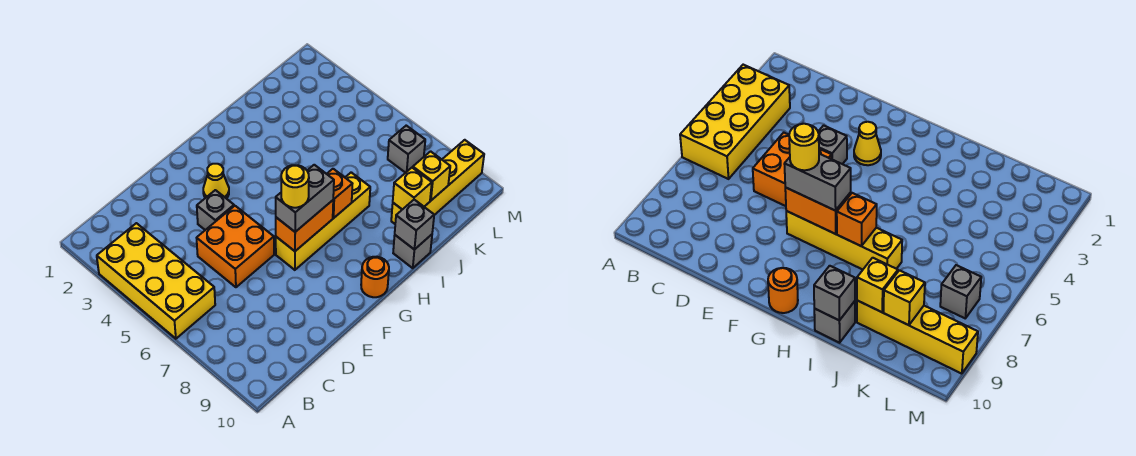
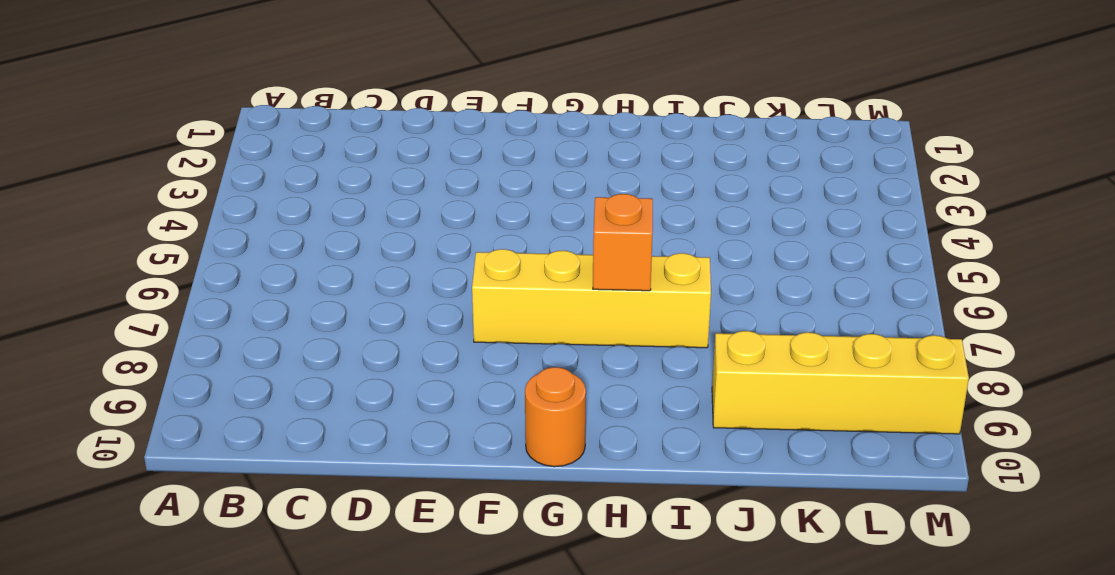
none -> yellow brick A3:B6 level 1
none -> orange brick D5:E6 level 1
none -> grey brick E4 level 1

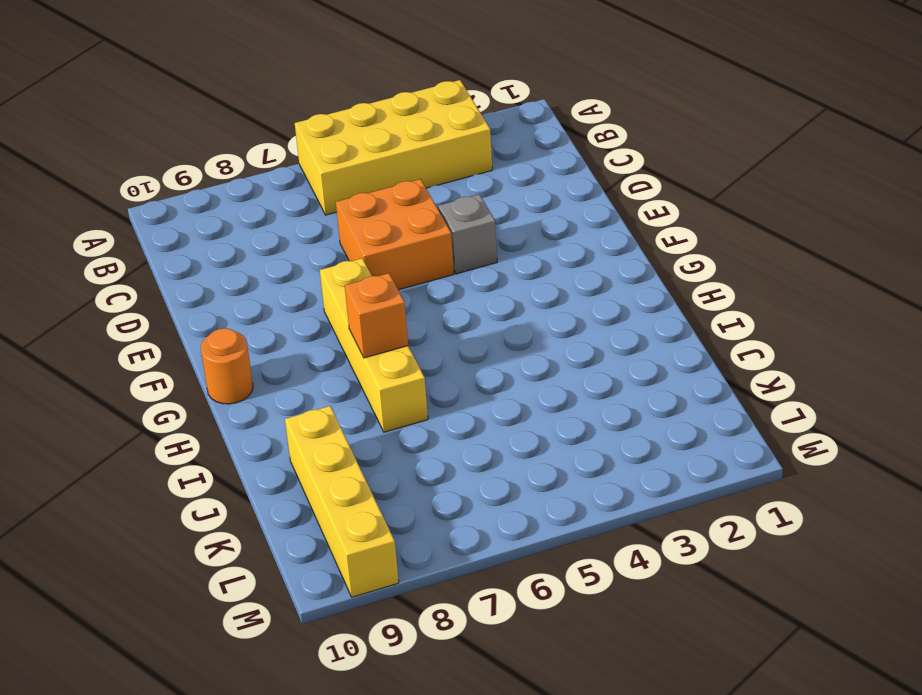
none -> yellow cone F3 level 1
none -> grey brick I10 level 1
none -> grey brick L7 level 1

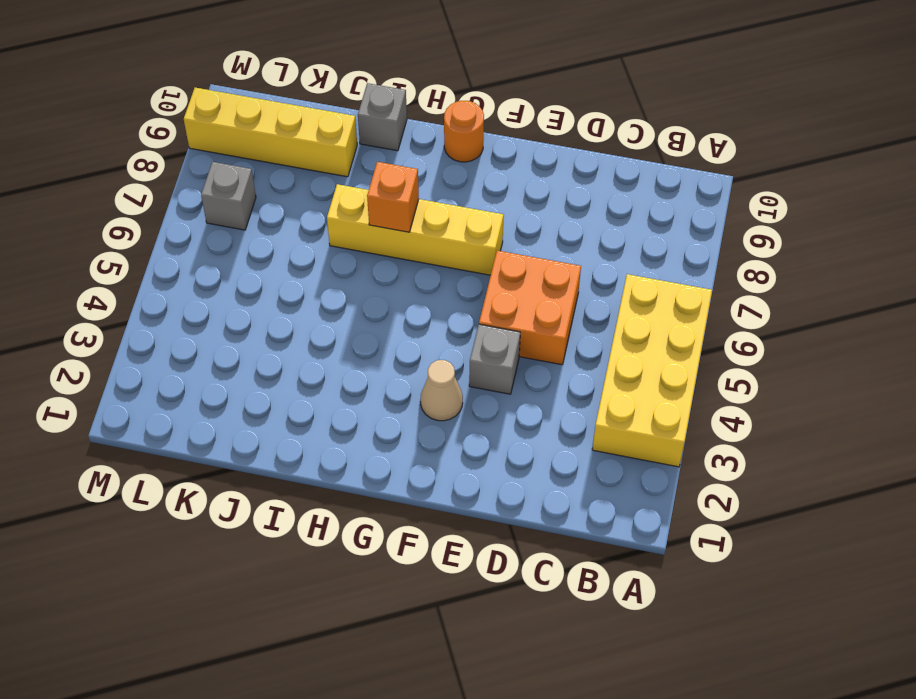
tan cone F3 level 1 -> yellow cone F3 level 1
none -> orange brick F7:G7 level 2
none -> grey brick I10 level 2
none -> yellow brick J9 level 2

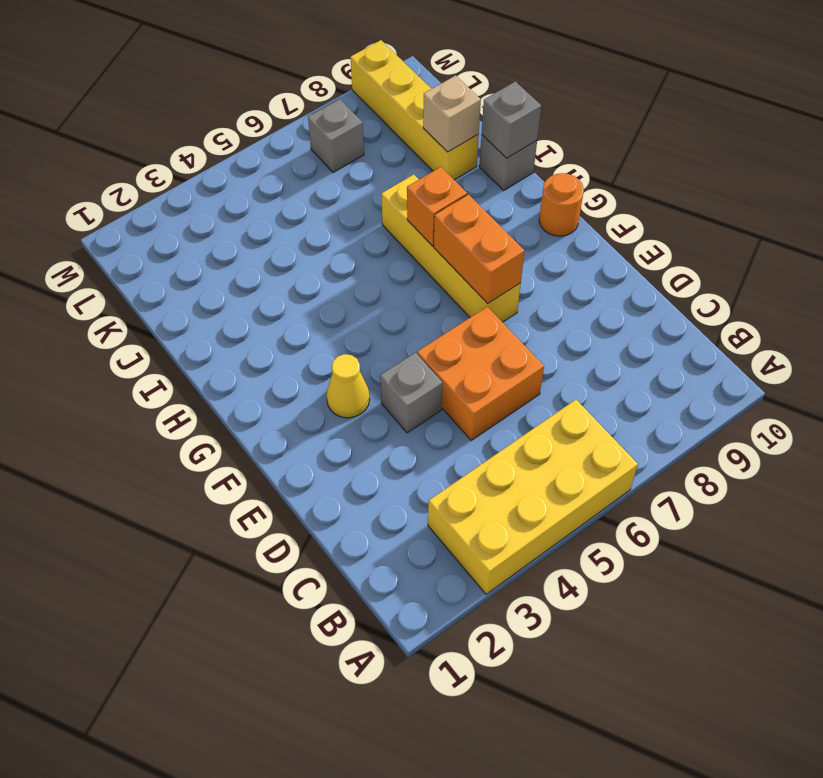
tan brick J9 level 2 -> yellow brick J9 level 2
none -> yellow brick K9 level 2
none -> grey brick F7:G7 level 3
none -> yellow round brick F7 level 4

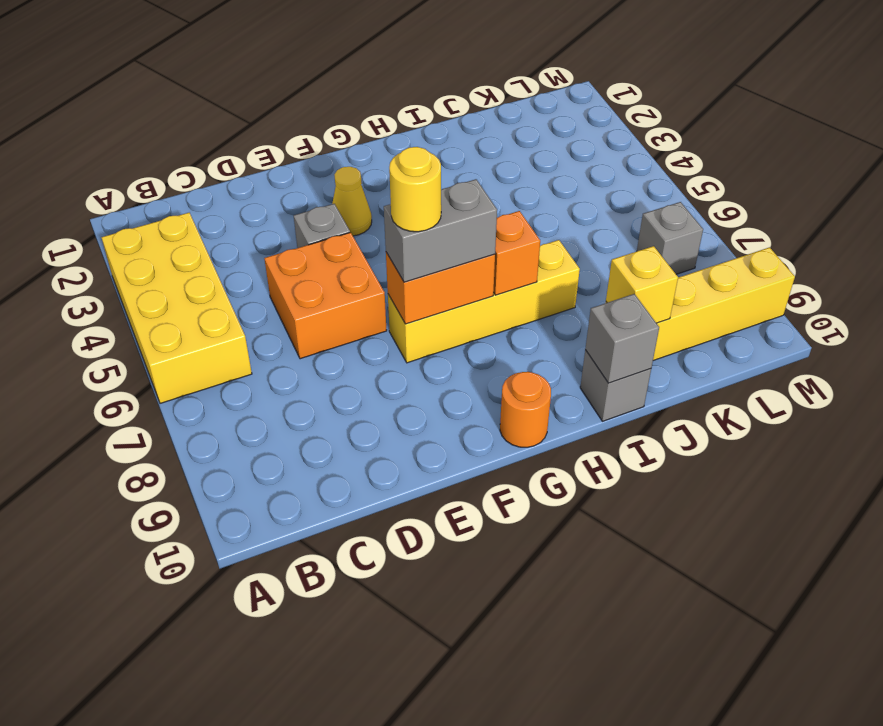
none -> yellow brick K9 level 2

